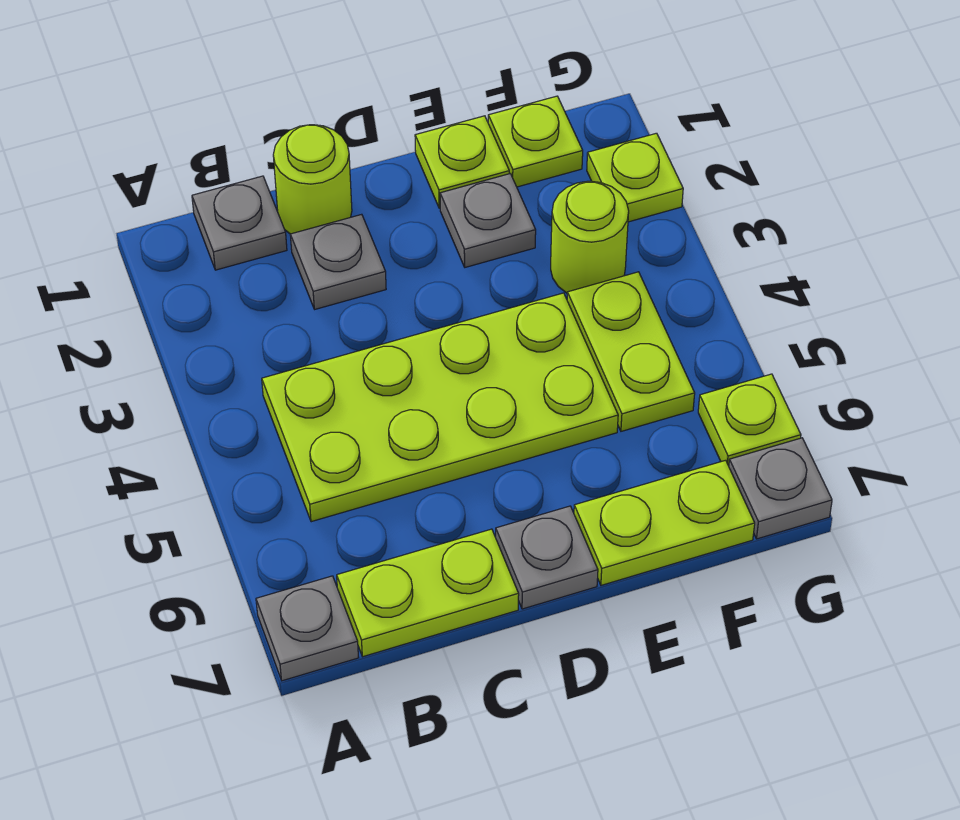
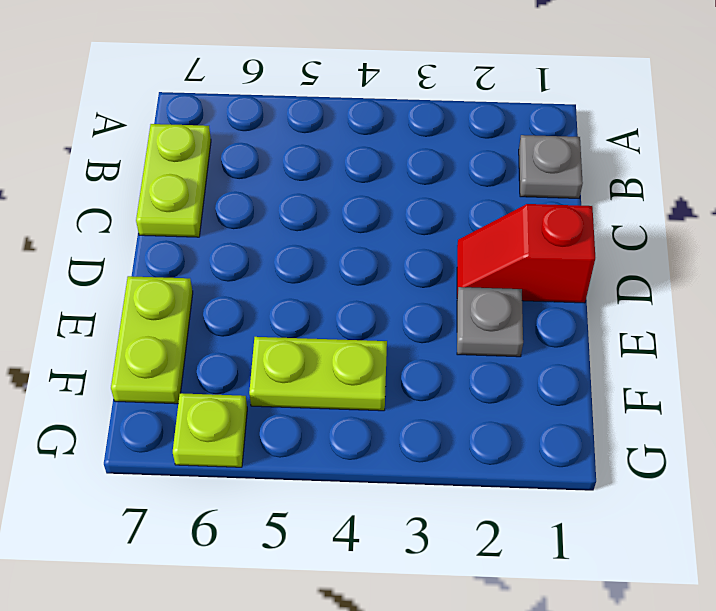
red slope D1:D2 level 1 top 1 -> none
none -> grey plate A7 level 1
none -> lime plate B4:E5 level 1
none -> lime round brick C1 level 1

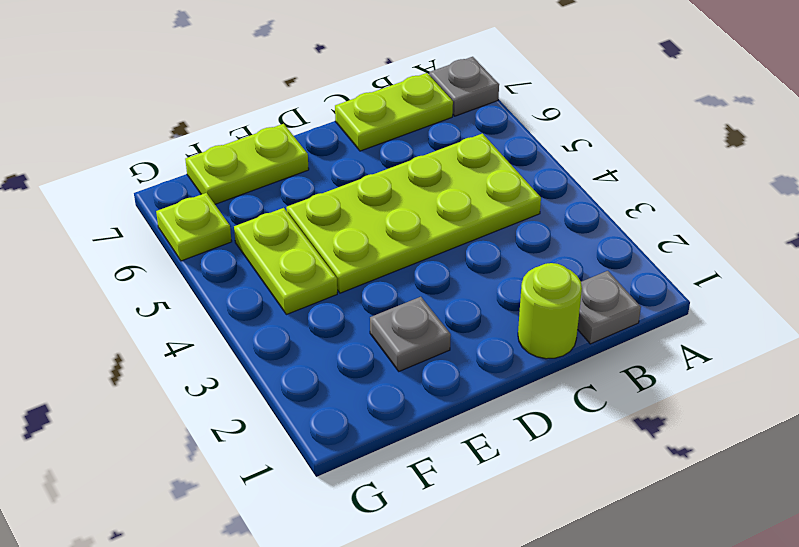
none -> grey plate C2 level 1
none -> grey plate D7 level 1
none -> lime plate E1 level 1

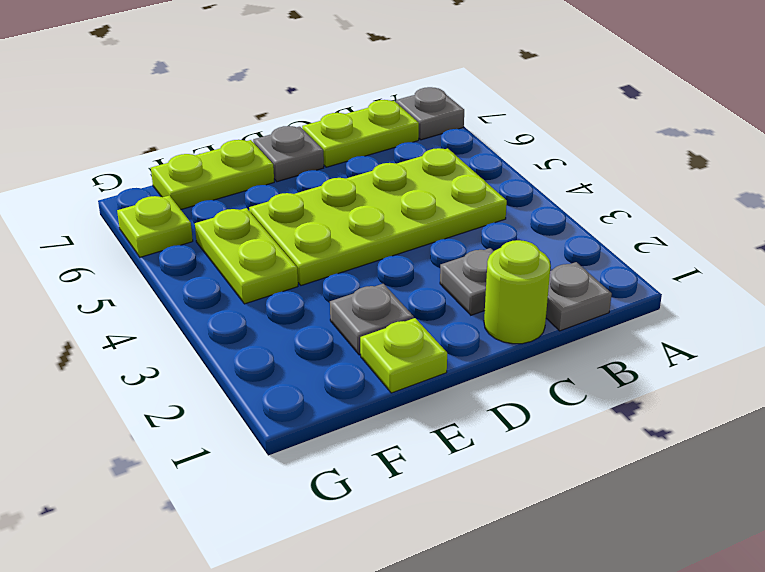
none -> lime plate F1 level 1
none -> lime round brick F3 level 1
none -> lime plate G2 level 1

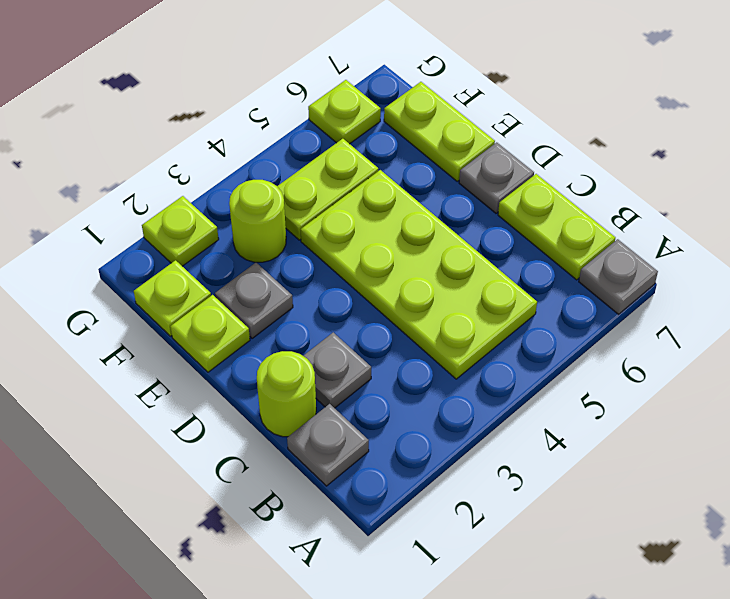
none -> grey plate G7 level 1

